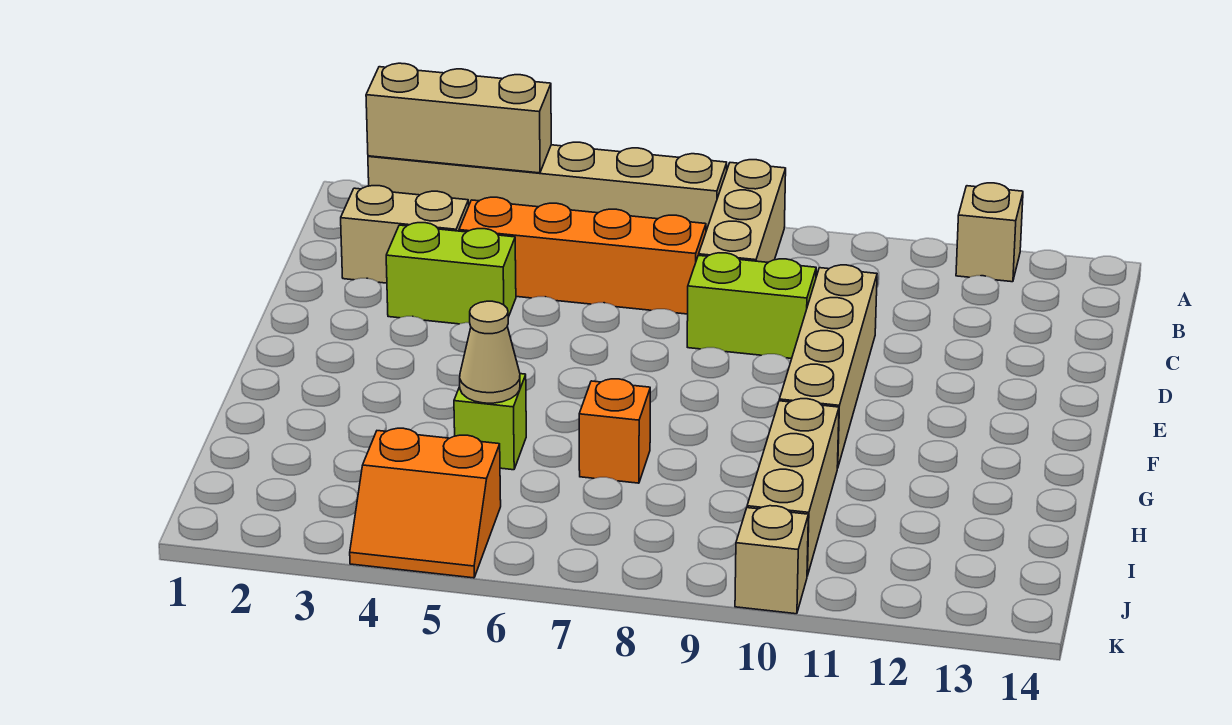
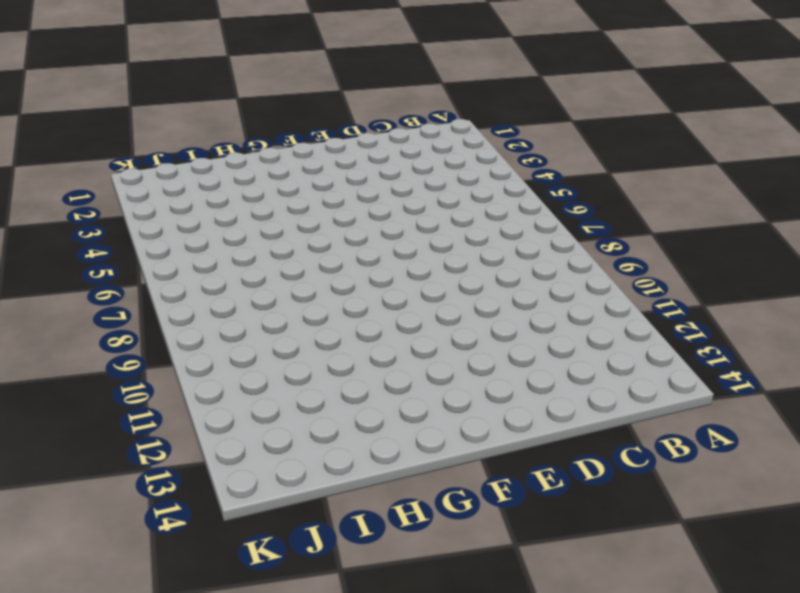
none -> tan brick A2:A7 level 1
none -> tan brick A8:C8 level 1
none -> tan brick A12 level 1

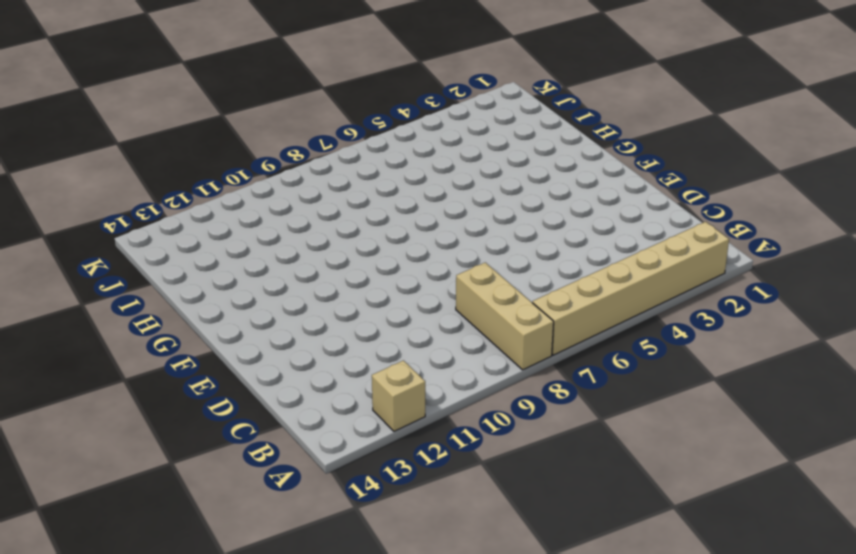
none -> tan brick C2:C3 level 1
none -> orange brick C4:C7 level 1
none -> lime brick D3:D4 level 1

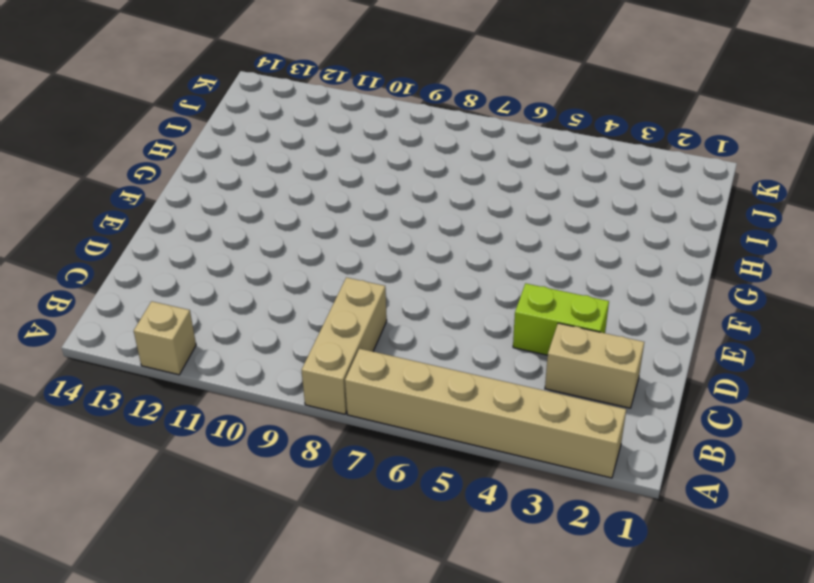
none -> orange brick C4:C7 level 1
none -> lime brick D8:D9 level 1
none -> tan brick D10:G10 level 1

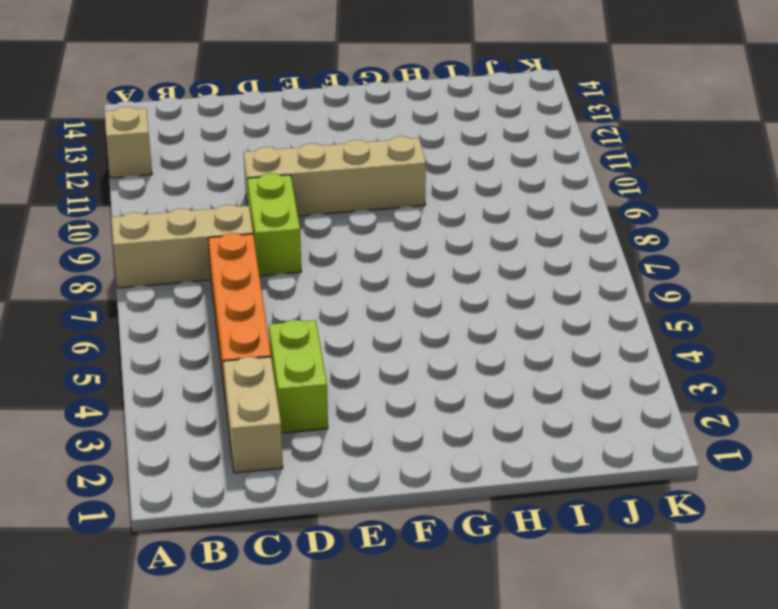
none -> tan brick A2:A7 level 1
none -> lime brick H5 level 1
none -> orange brick H7 level 1

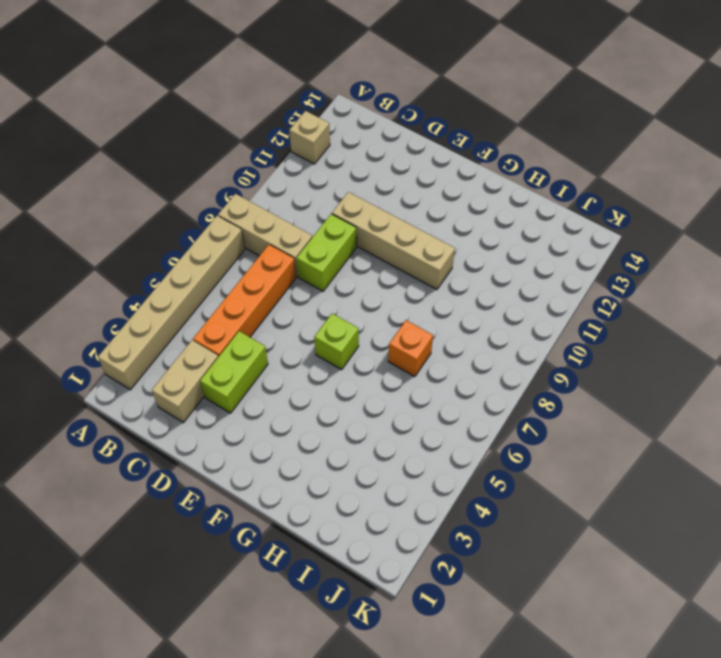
lime brick F6 level 1 -> lime brick H5 level 1
none -> tan brick H10:J10 level 1
none -> orange slope J4:K5 level 1 top J
none -> tan brick K10 level 1

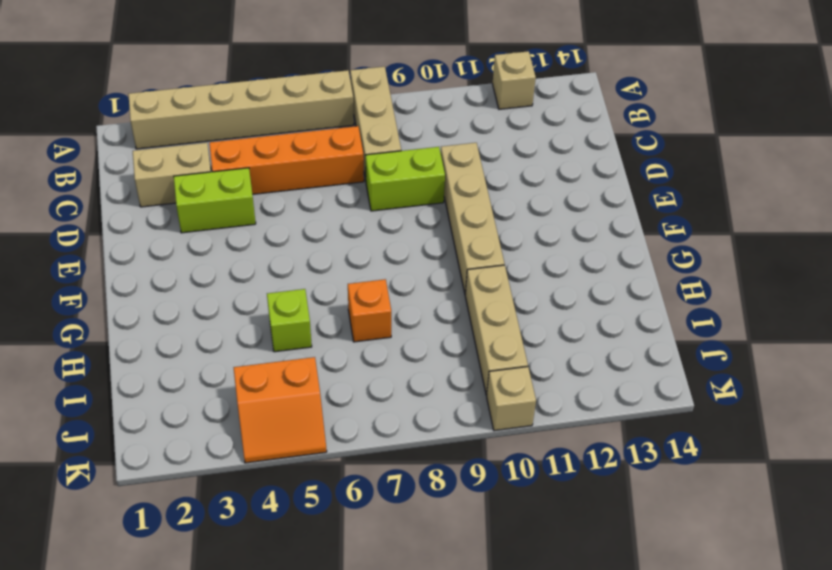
none -> tan brick A2:A4 level 2
none -> tan cone H5 level 2

